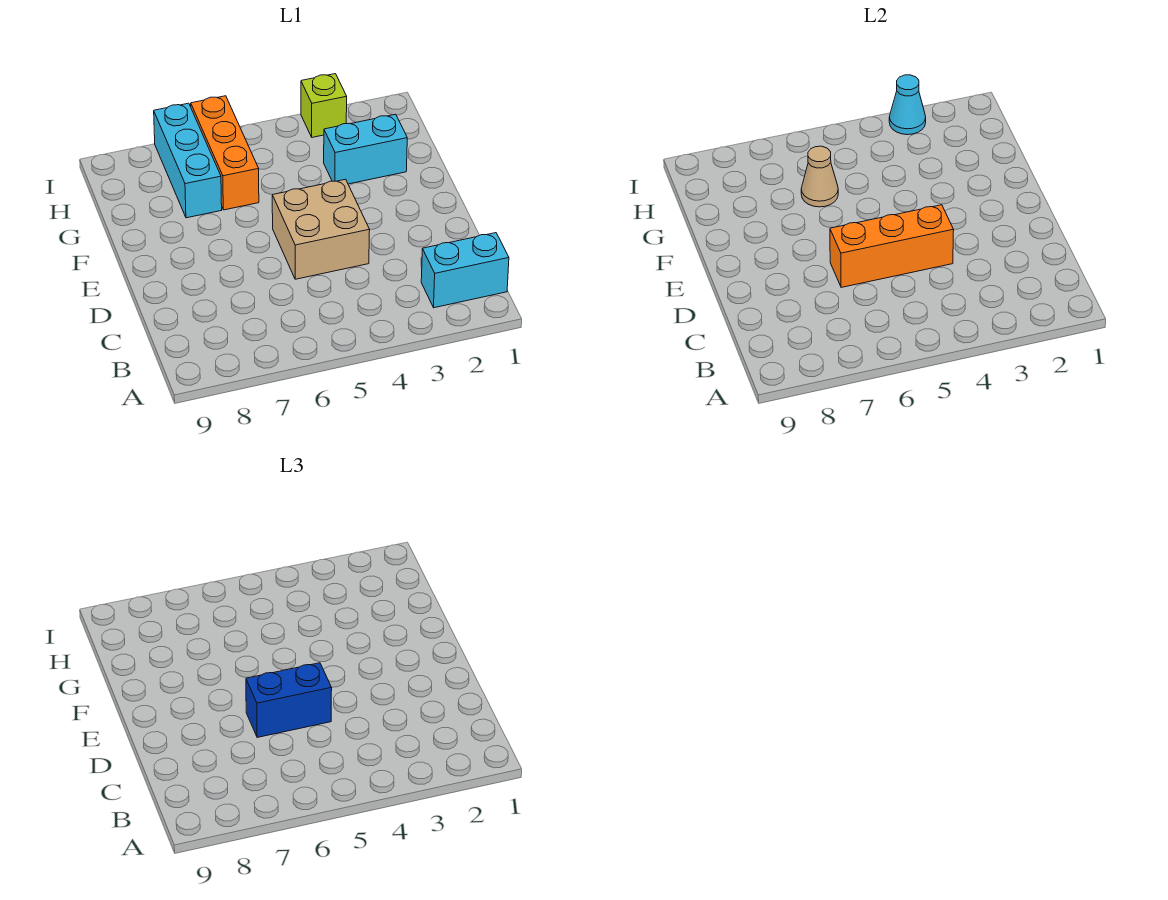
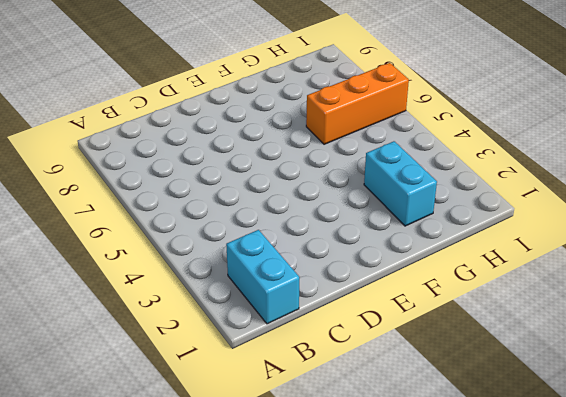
none -> tan brick D4:E5 level 1
none -> cyan brick G7:I7 level 1

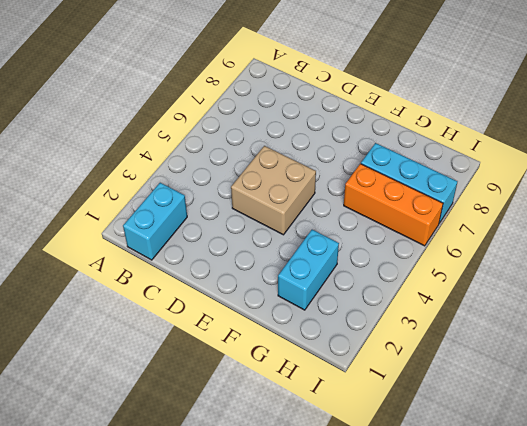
none -> lime brick I3 level 1
none -> orange brick D4:D6 level 2

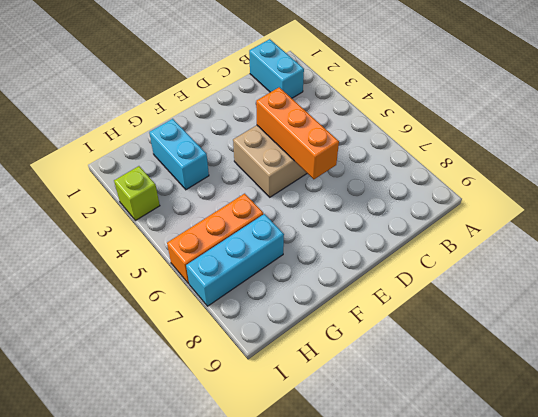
none -> tan cone G6 level 2
none -> cyan cone I3 level 2

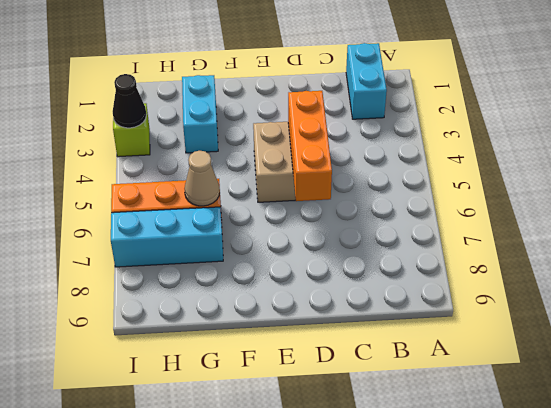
black cone I3 level 2 -> cyan cone I3 level 2
none -> blue brick D5:D6 level 3

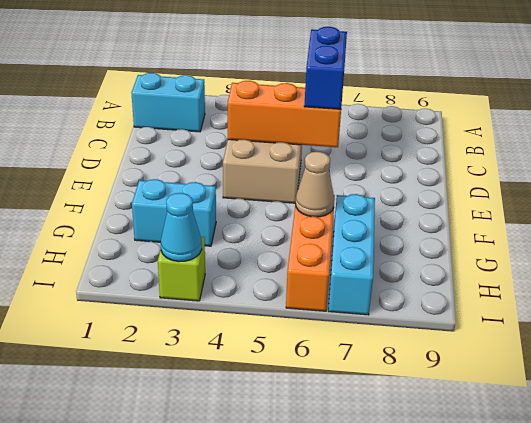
blue brick C6:D6 level 3 -> blue brick D5:D6 level 3

